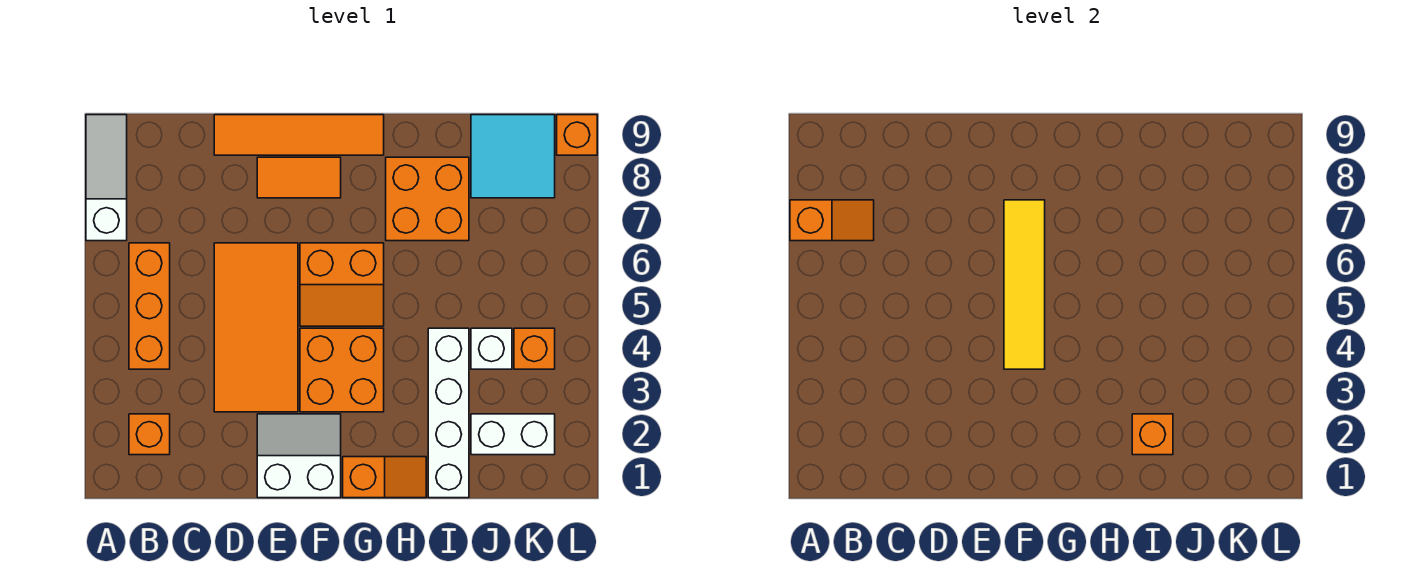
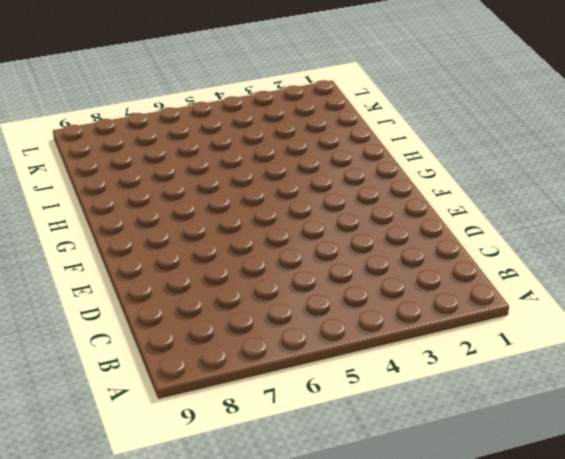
none -> white slope A7:A9 level 1 top 7
none -> orange brick B2 level 1
none -> orange brick B4:B6 level 1

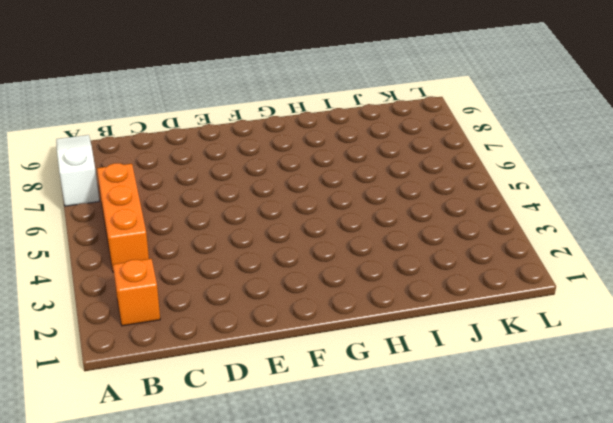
none -> orange tile D3:E6 level 1
none -> orange tile D9:G9 level 1
none -> white slope E1:F2 level 1 top 1

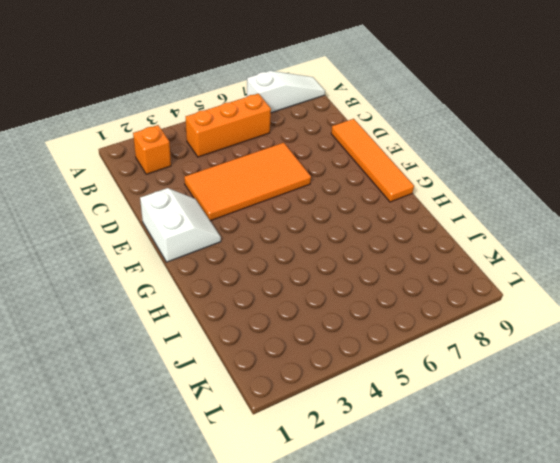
none -> orange tile E8:F8 level 1
none -> orange brick F3:G4 level 1
none -> orange slope F5:G6 level 1 top 6

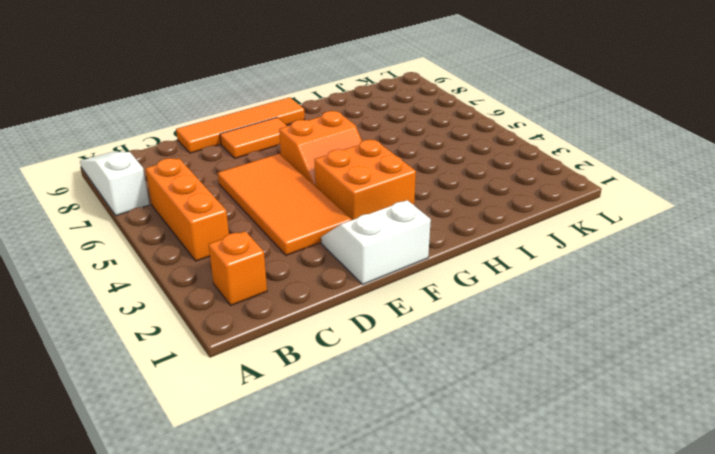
none -> orange slope G1:H1 level 1 top G
none -> orange brick H7:I8 level 1
none -> white brick I1:I4 level 1

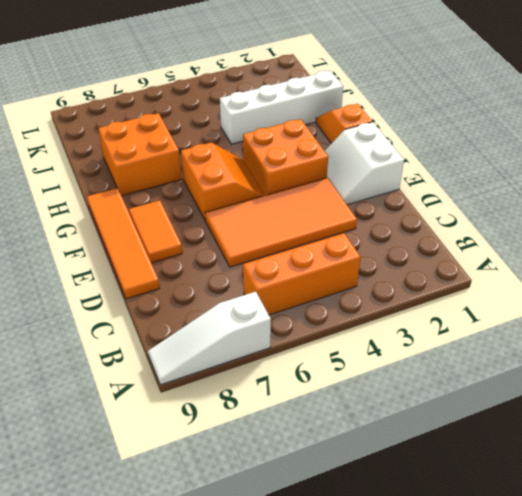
none -> orange brick B2 level 1
none -> white brick J2:K2 level 1
none -> white brick J4 level 1

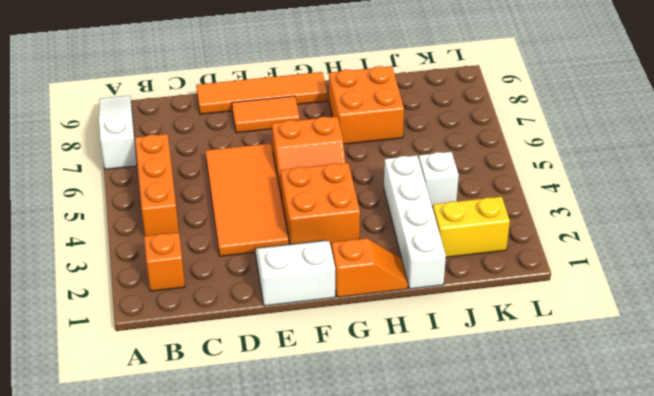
yellow brick J2:K2 level 1 -> white brick J2:K2 level 1
none -> cyan tile J8:K9 level 1
none -> orange brick K4 level 1
none -> orange brick L9 level 1

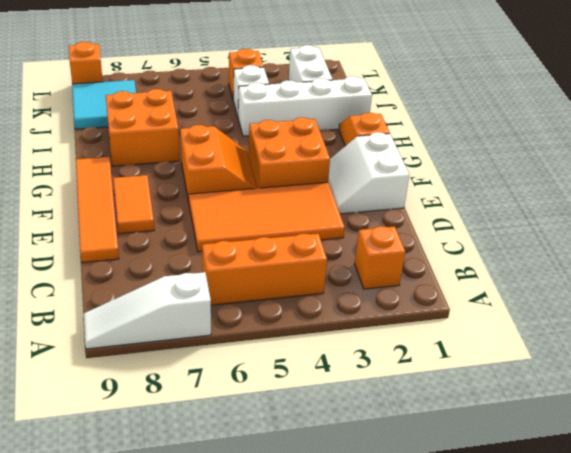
none -> orange slope A7:B7 level 2 top A
none -> yellow tile F4:F7 level 2
none -> orange brick I2 level 2

